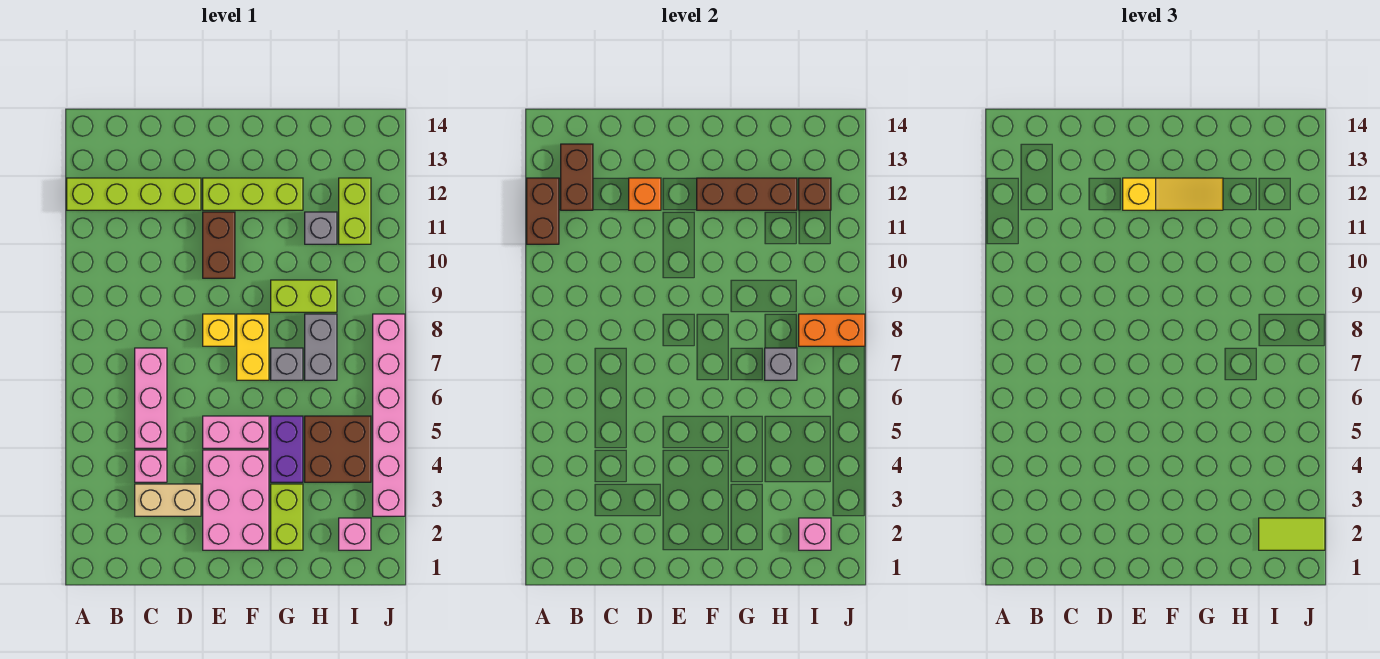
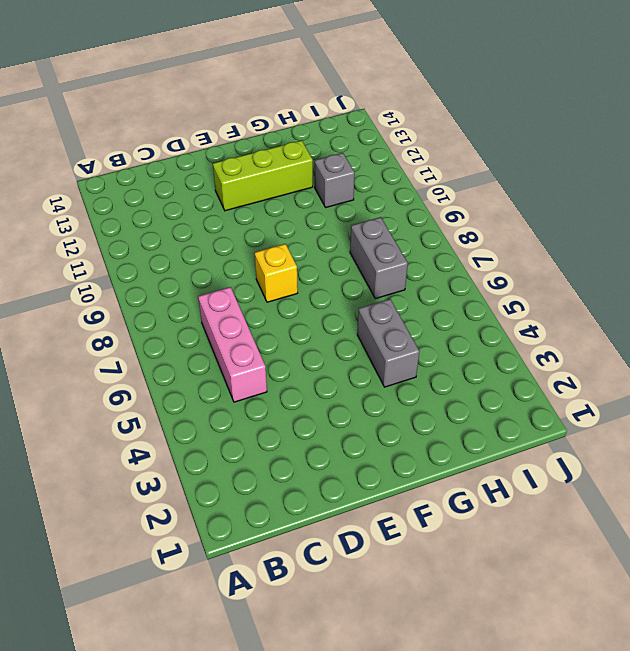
grey brick G4:G5 level 1 -> purple brick G4:G5 level 1
none -> lime brick A12:D12 level 1
none -> tan brick C3:D3 level 1
none -> pink brick C4 level 1
none -> pink brick E2:F4 level 1

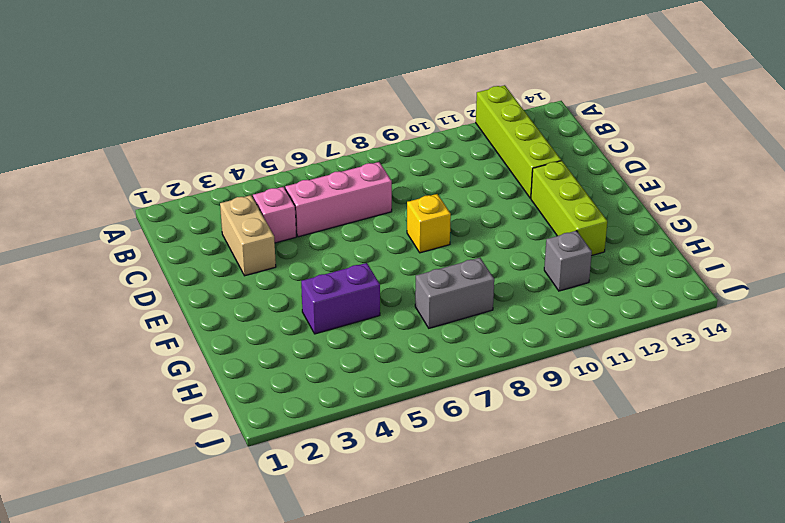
none -> pink brick E2:F4 level 1
none -> pink brick E5:F5 level 1
none -> brown brick E10:E11 level 1
none -> yellow brick F7:F8 level 1

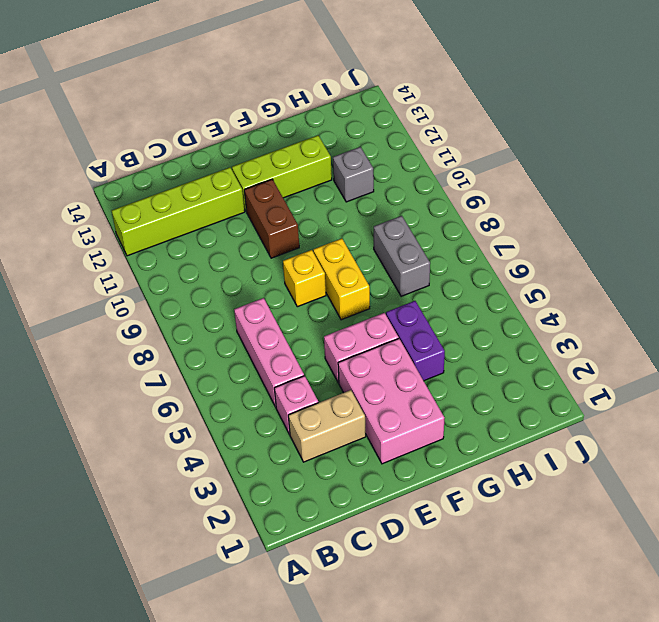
none -> lime brick G2:G3 level 1
none -> grey brick G7 level 1
none -> lime brick G9:H9 level 1
none -> brown brick H4:I5 level 1

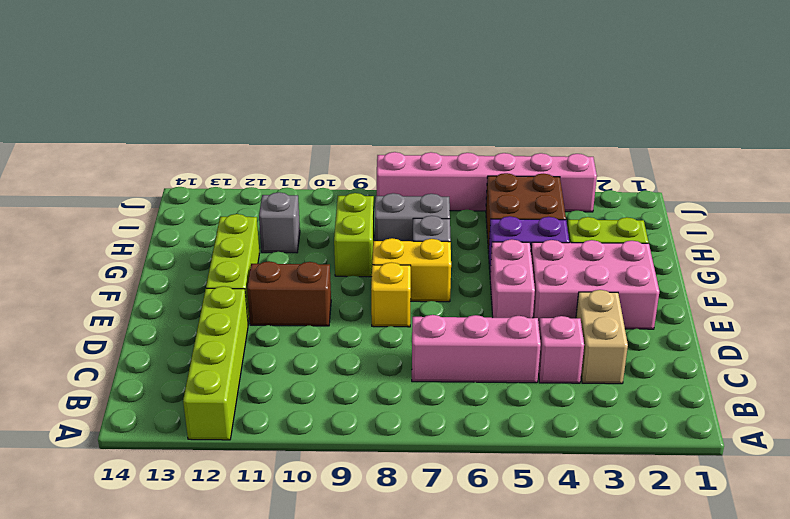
none -> pink brick I2 level 1
none -> lime brick I11:I12 level 1
none -> brown brick A11:A12 level 2
none -> brown brick B12:B13 level 2

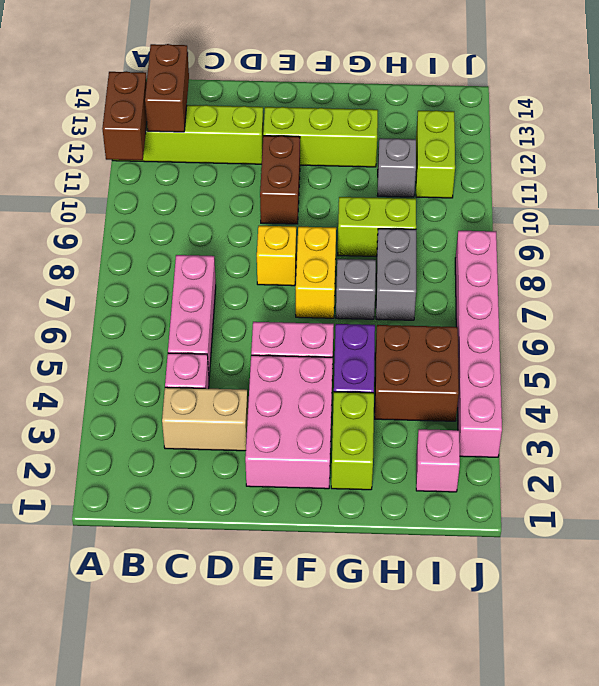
none -> orange brick D12 level 2
none -> brown brick F12:H12 level 2
none -> grey brick H7 level 2
none -> pink brick I2 level 2

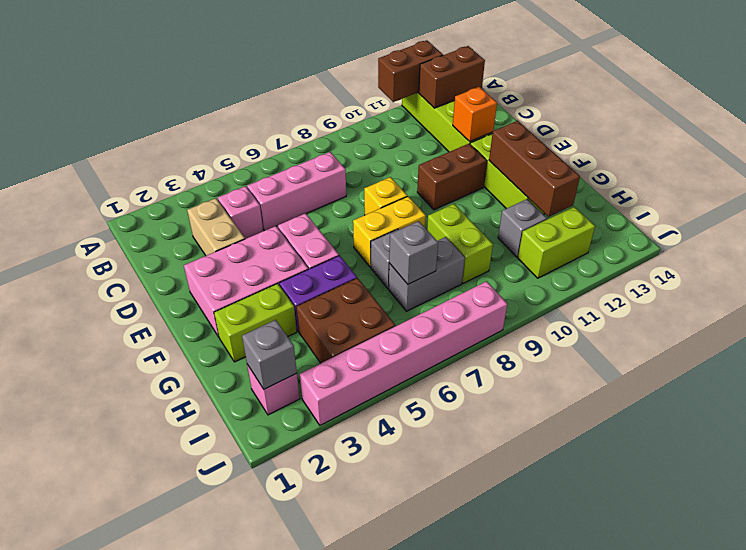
grey brick I2 level 2 -> pink brick I2 level 2
none -> orange brick I8:J8 level 2
none -> brown brick I12 level 2
none -> yellow slope E12:G12 level 3 top E
none -> lime tile I2:J2 level 3

